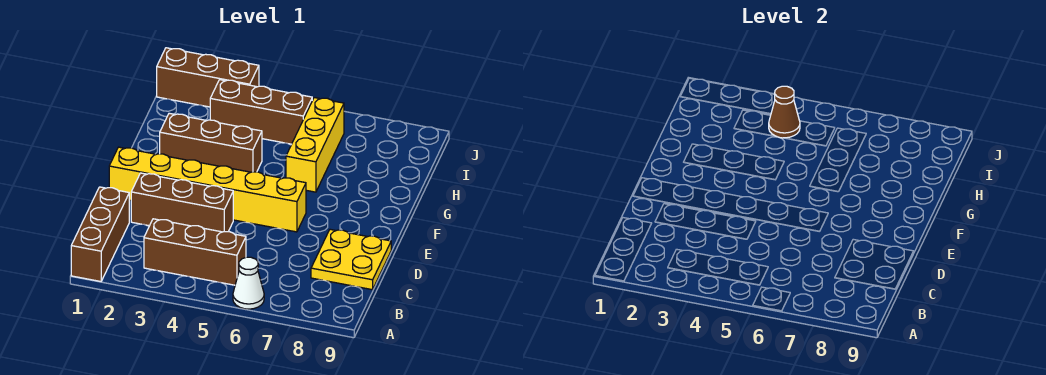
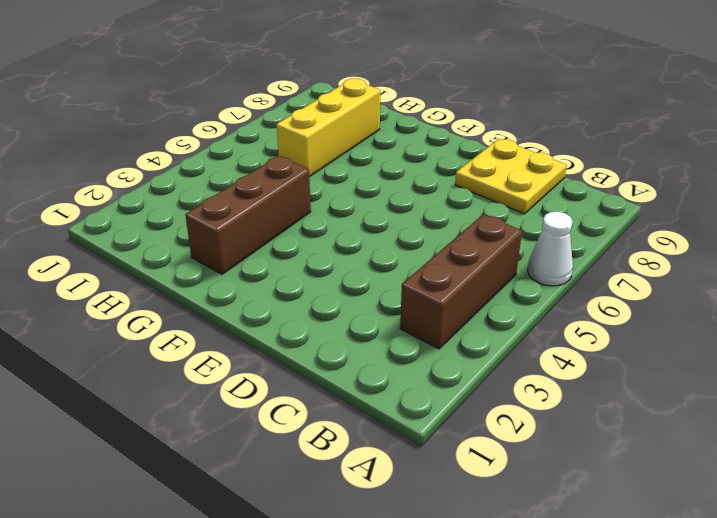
yellow brick H6:H8 level 1 -> yellow brick G6:I6 level 1
none -> brown brick A1:C1 level 1
none -> brown brick D2:D4 level 1

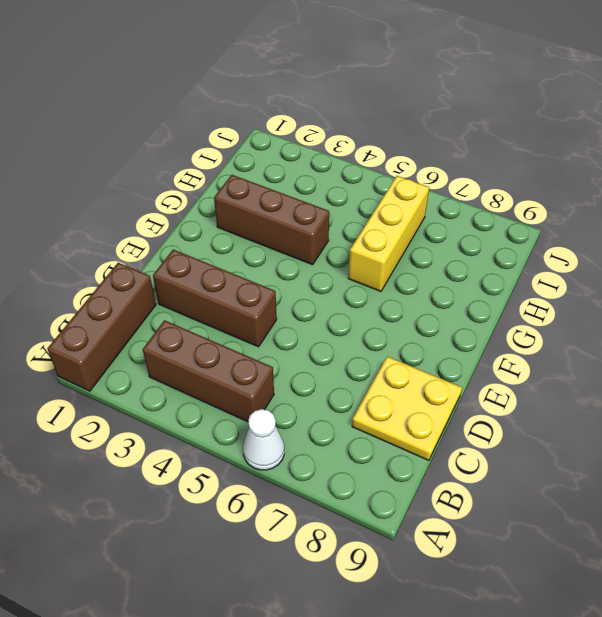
none -> yellow brick E1:E6 level 1
none -> brown brick I3:I5 level 1

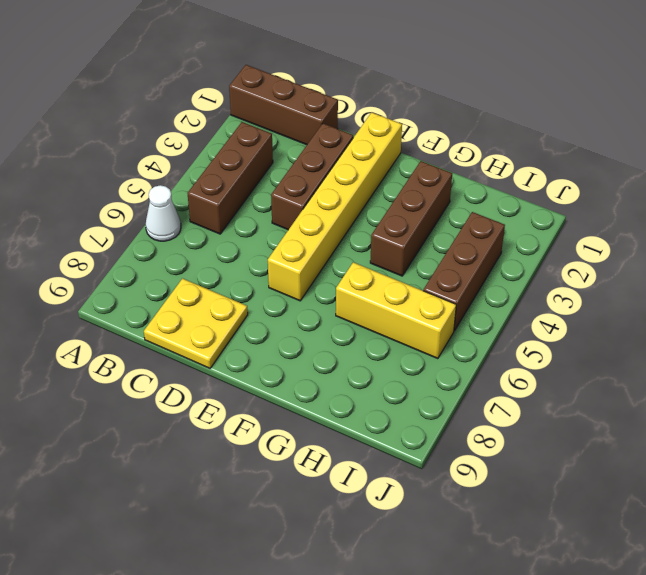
none -> brown brick J1:J3 level 1
none -> brown cone I4 level 2

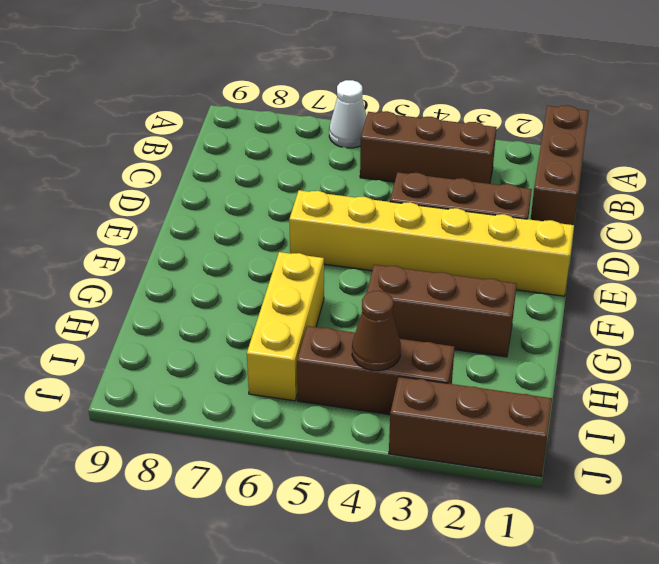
none -> yellow plate C8:D9 level 1

